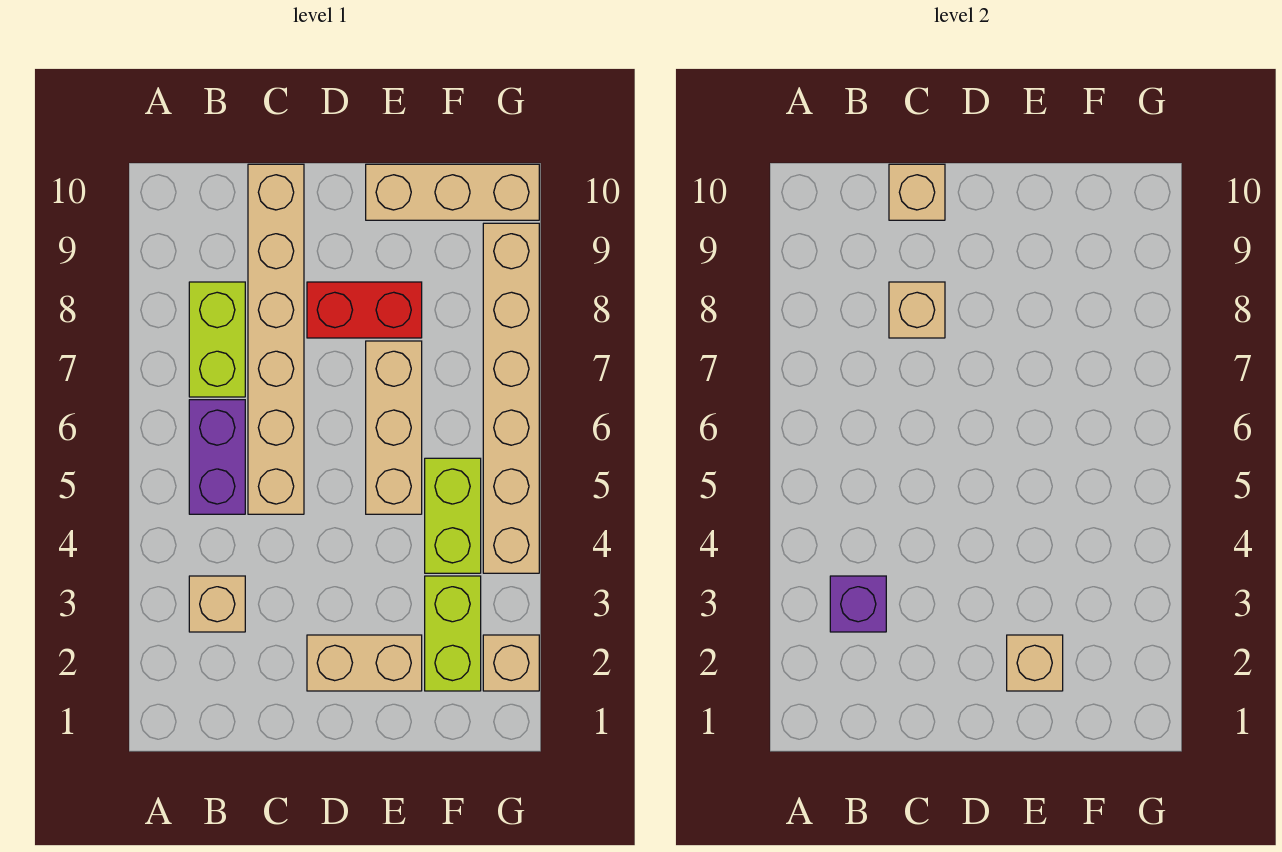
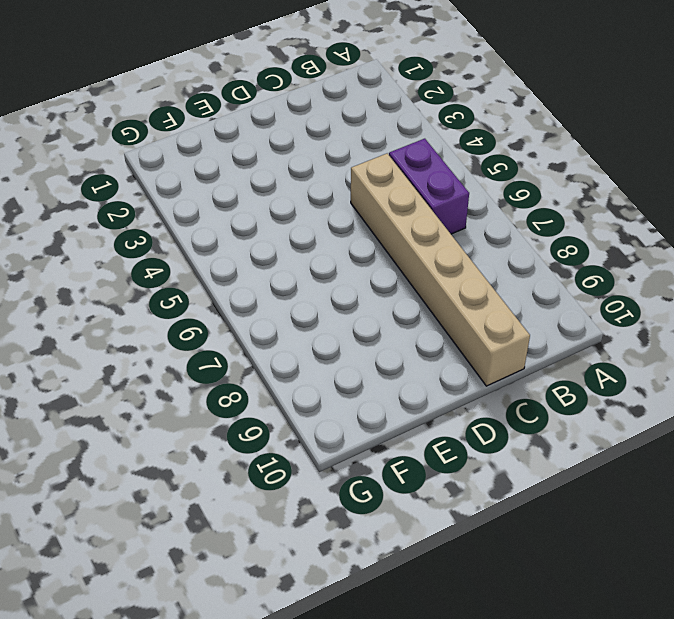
none -> tan brick B3 level 1
none -> lime brick B7:B8 level 1
none -> tan brick D2:E2 level 1

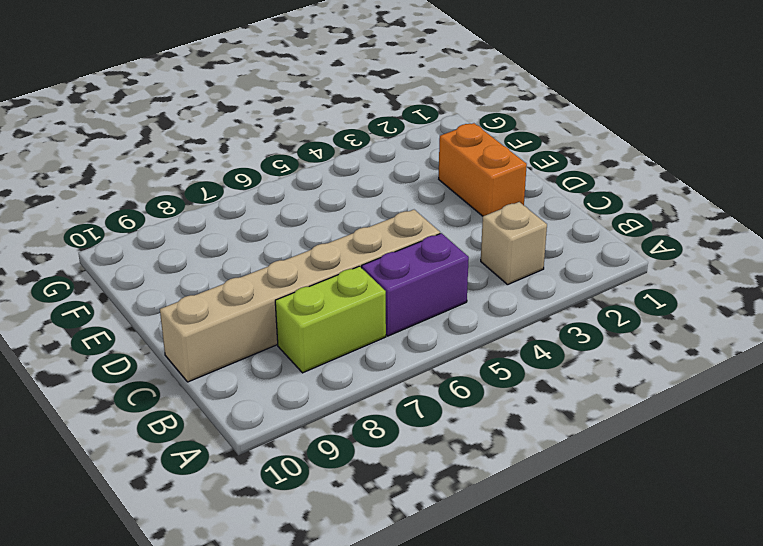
orange brick D2:E2 level 1 -> tan brick D2:E2 level 1
none -> red brick D8:E8 level 1
none -> tan brick E5:E7 level 1
none -> tan brick E10:G10 level 1

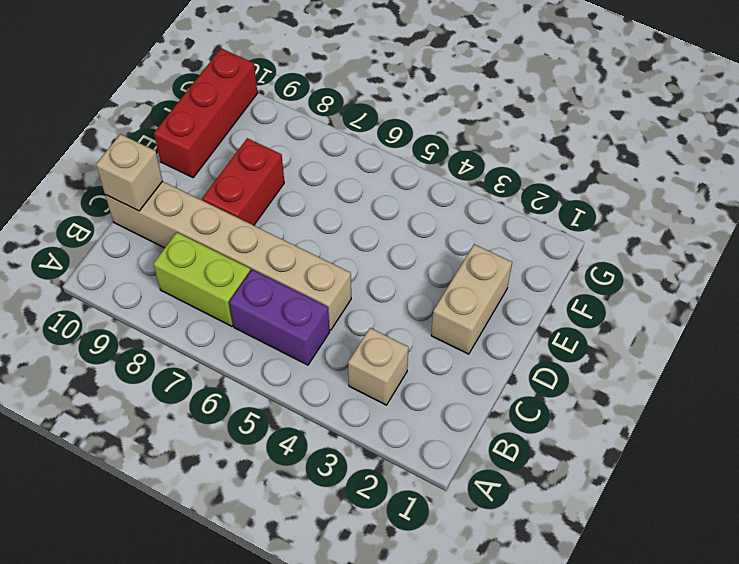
red brick E10:G10 level 1 -> tan brick E10:G10 level 1
none -> tan brick E5:E7 level 1
none -> lime brick F2:F3 level 1
none -> lime brick F4:F5 level 1

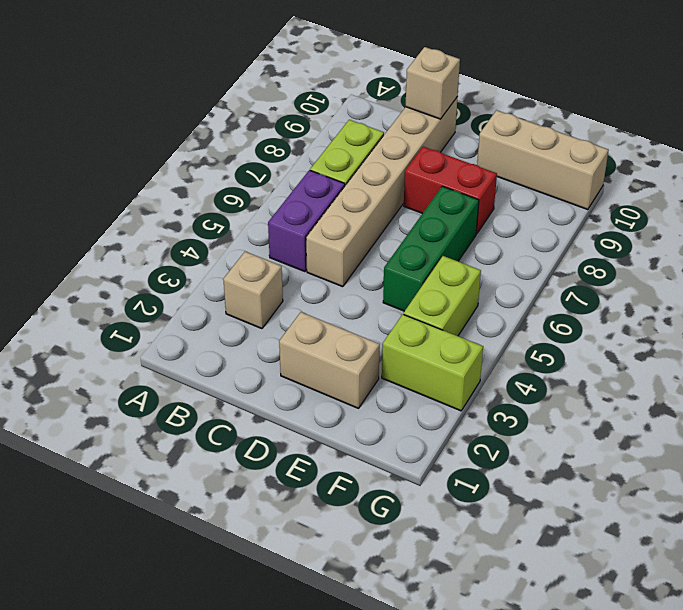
green brick E5:E7 level 1 -> tan brick E5:E7 level 1
lime brick F3:G3 level 1 -> lime brick F2:F3 level 1
none -> tan brick G2 level 1
none -> tan brick G4:G9 level 1
none -> purple brick B3 level 2

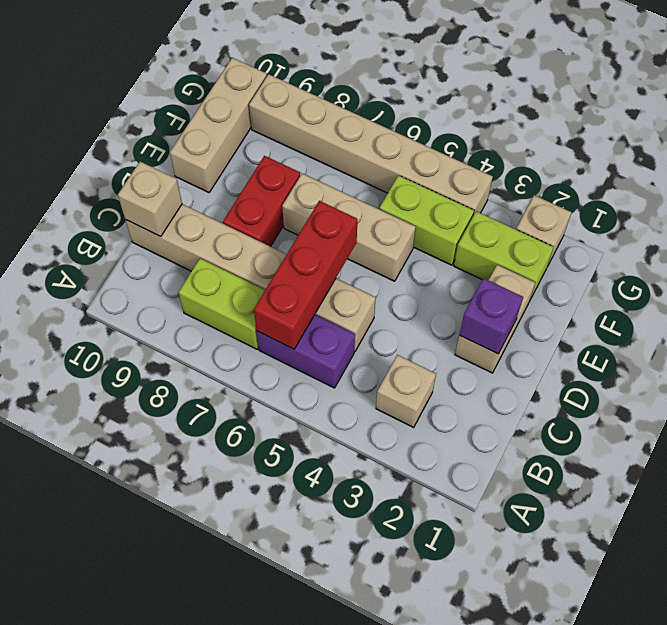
red brick B6:D6 level 2 -> none
purple brick D2 level 2 -> purple brick B3 level 2
none -> tan brick C8 level 2
none -> tan brick E2 level 2

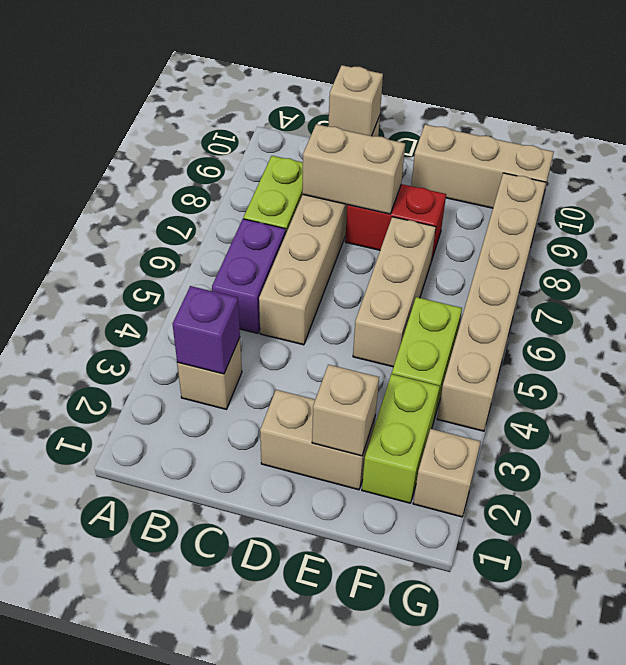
tan brick C8:D8 level 2 -> tan brick C8 level 2

